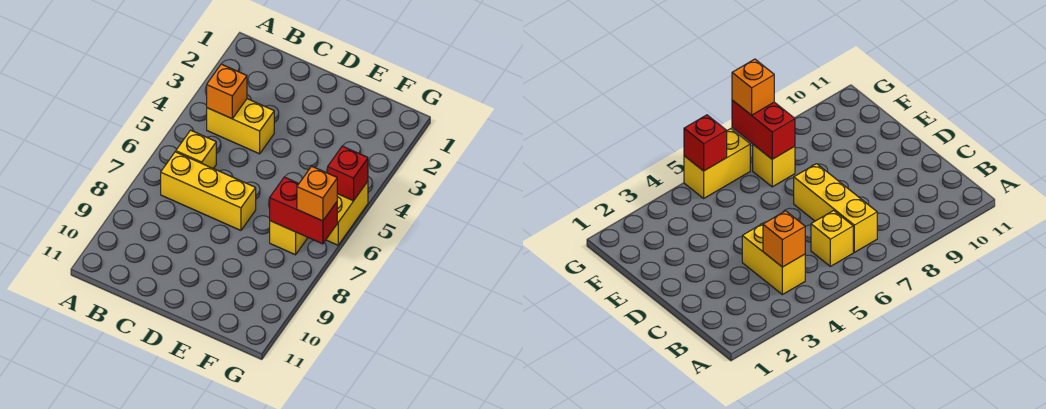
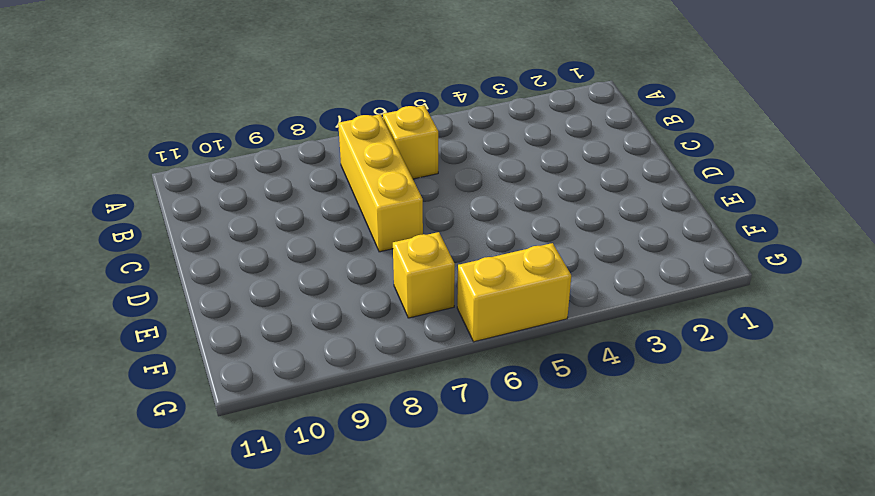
none -> yellow brick B4:C4 level 1
none -> orange brick B4 level 2

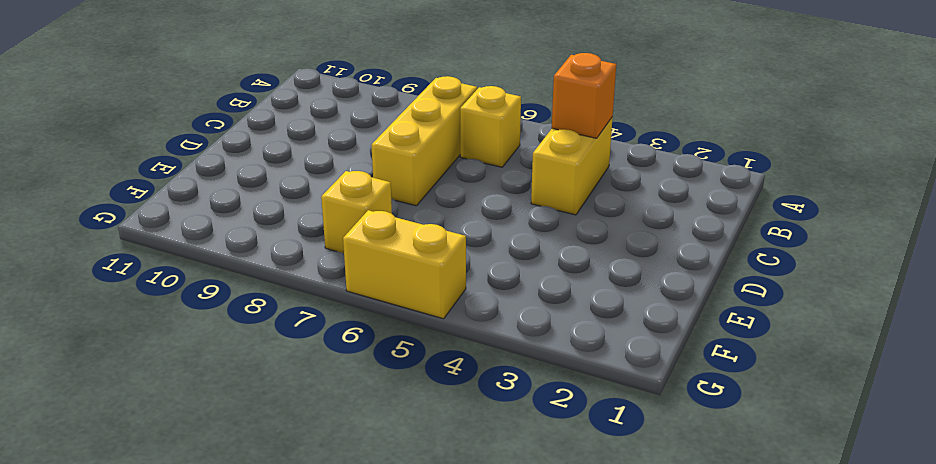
none -> red brick F7:G7 level 2
none -> red brick G5 level 2

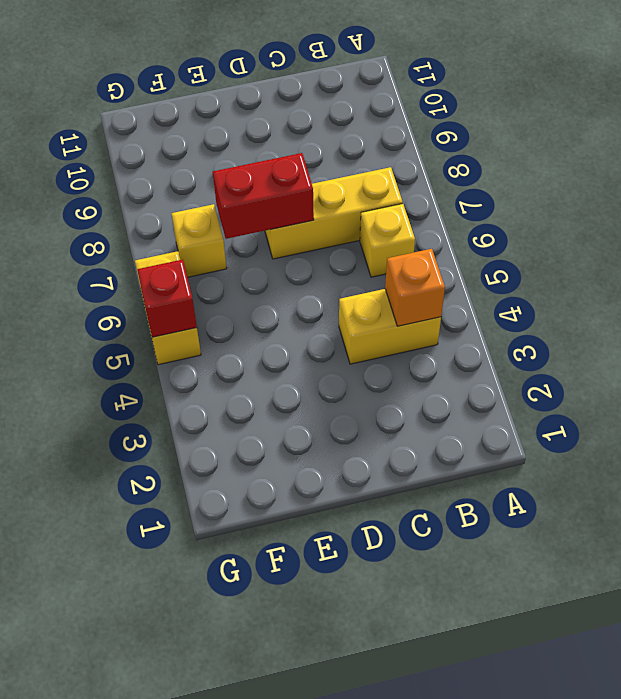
red brick D7:E7 level 2 -> red brick F7:G7 level 2
none -> orange brick G7 level 3

